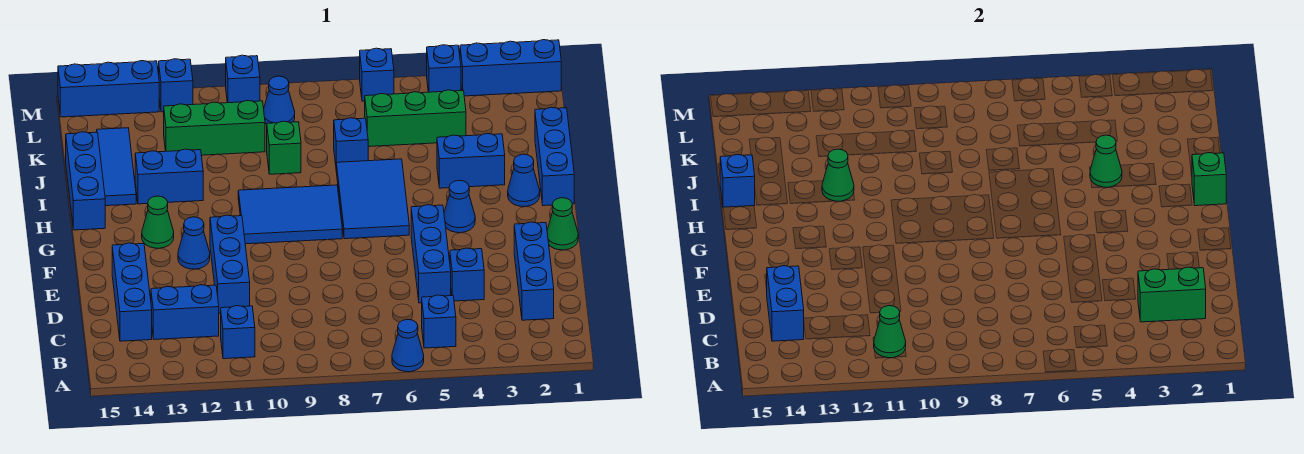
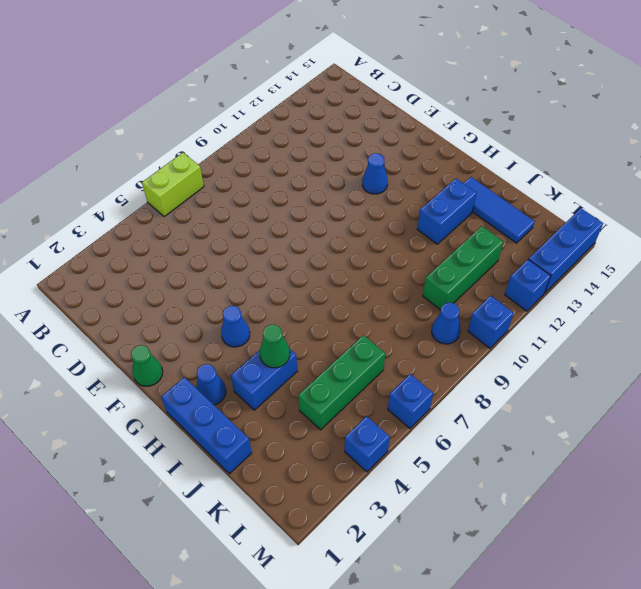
lime brick A6:A7 level 1 -> blue cone A6 level 1
none -> blue brick B5 level 1
none -> blue brick B11 level 1
none -> blue brick C2:E2 level 1
none -> blue brick C12:C13 level 1

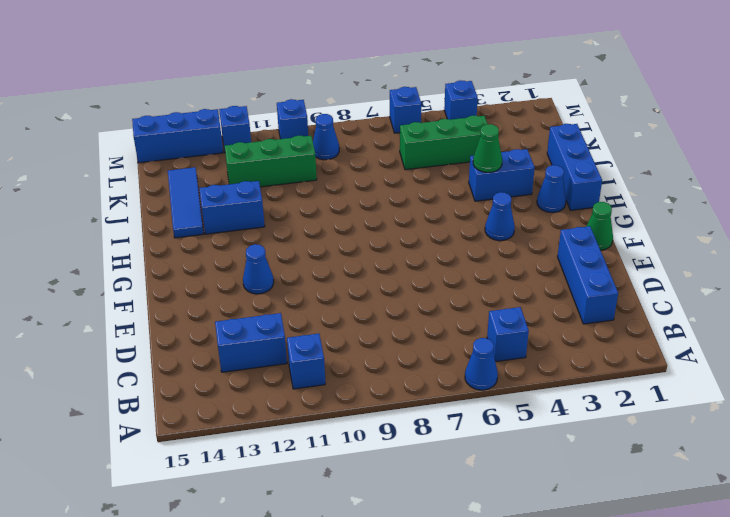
none -> blue brick C14:E14 level 1
none -> blue brick D4 level 1
none -> blue brick D5:F5 level 1
none -> blue brick D11:F11 level 1

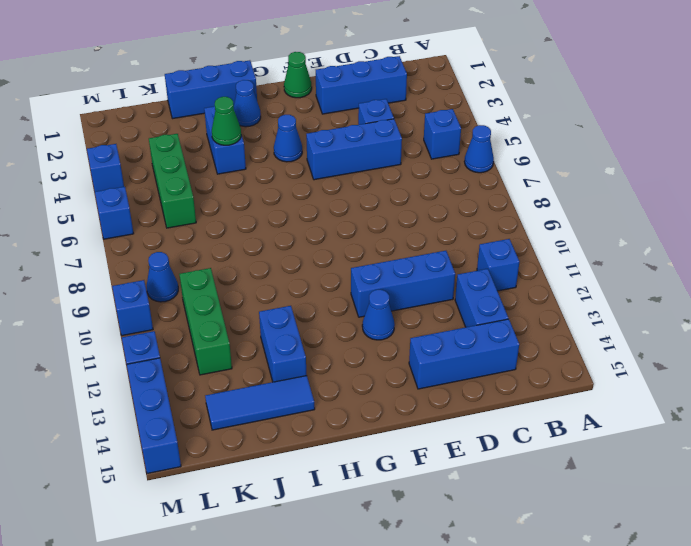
none -> blue tile G6:I7 level 1
none -> blue tile G8:H10 level 1
none -> green cone G13 level 1
none -> blue brick H15:J15 level 1

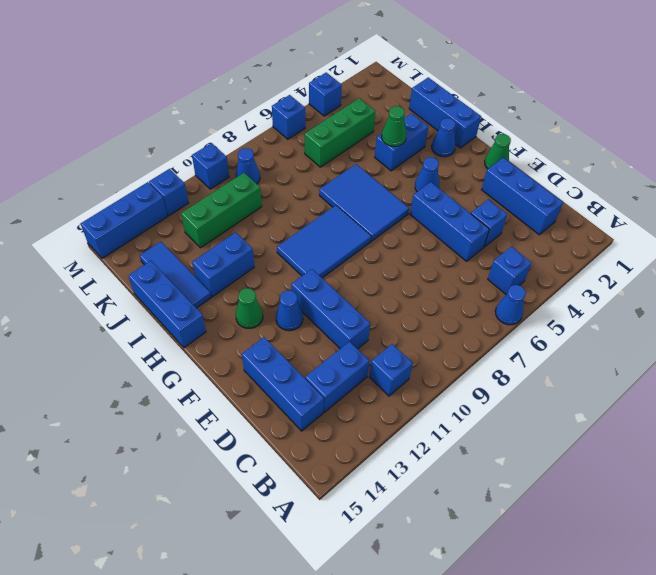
none -> blue brick J7 level 1
none -> green brick J9 level 1
none -> blue brick M1:M3 level 1
none -> green cone B11 level 2

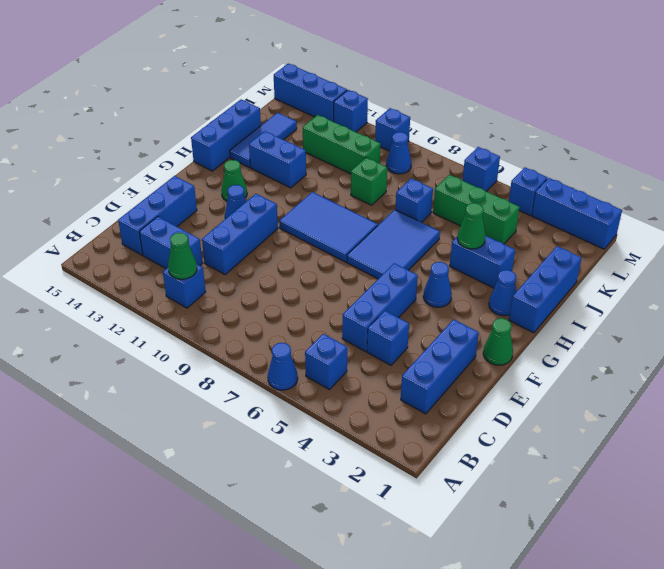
none -> green brick C2:C3 level 2
none -> blue brick C14:D14 level 2
none -> green brick H1 level 2
none -> green cone I12 level 2

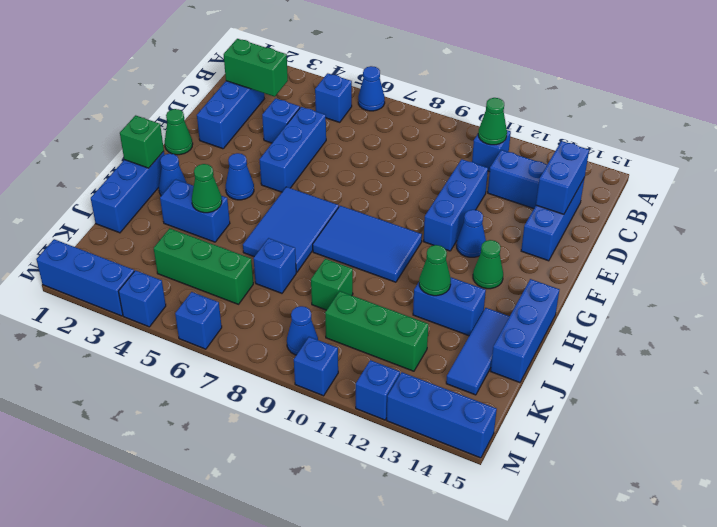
none -> blue brick I15 level 2

